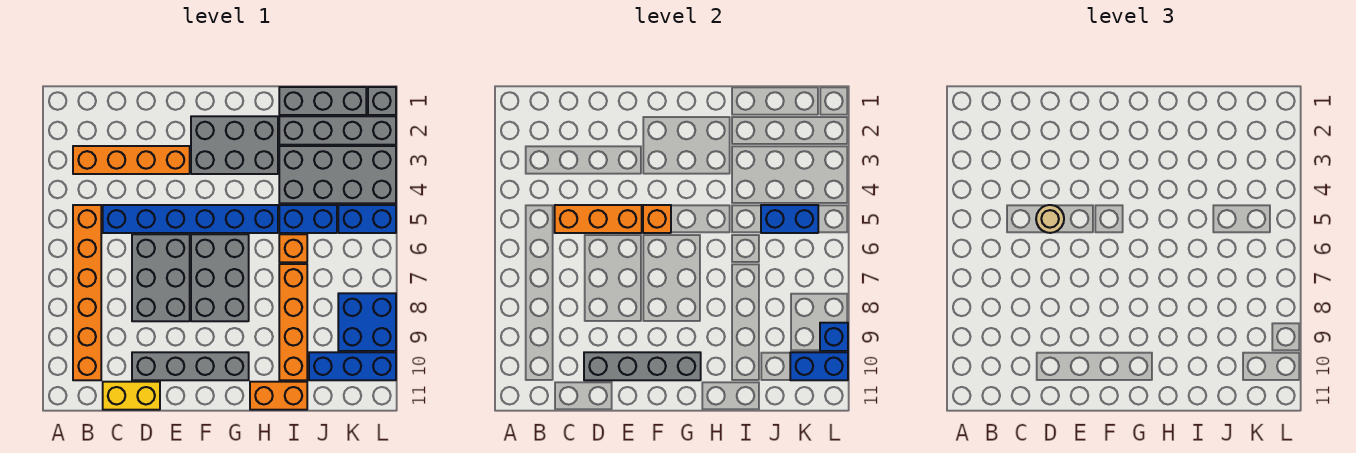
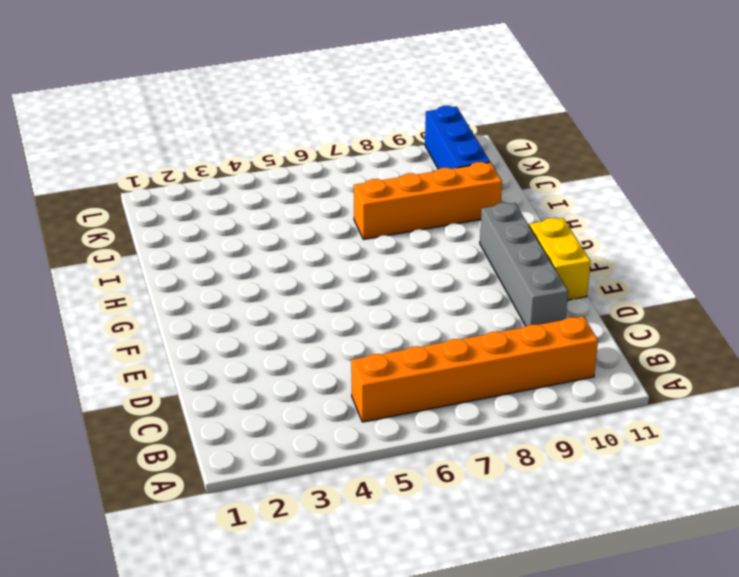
yellow brick E11:F11 level 1 -> yellow brick C11:D11 level 1
none -> orange brick B3:E3 level 1
none -> blue brick C5:H5 level 1
none -> grey brick D6:E8 level 1

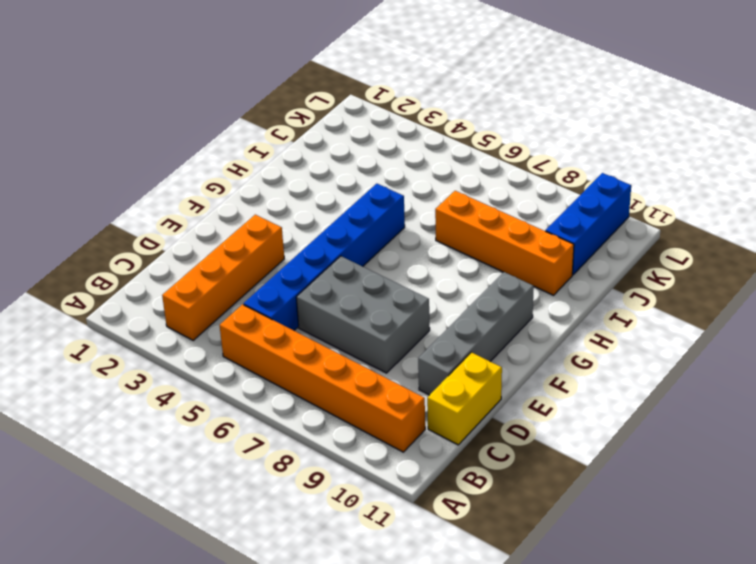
none -> grey brick F2:H3 level 1
none -> grey brick F6:G8 level 1
none -> orange brick H11:I11 level 1

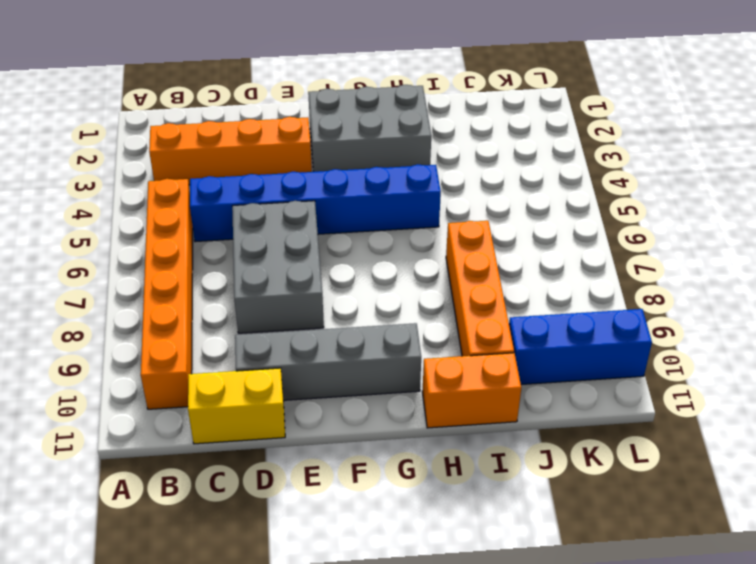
none -> grey brick F6:G8 level 1
none -> grey brick I1:K1 level 1
none -> grey brick I2:L2 level 1

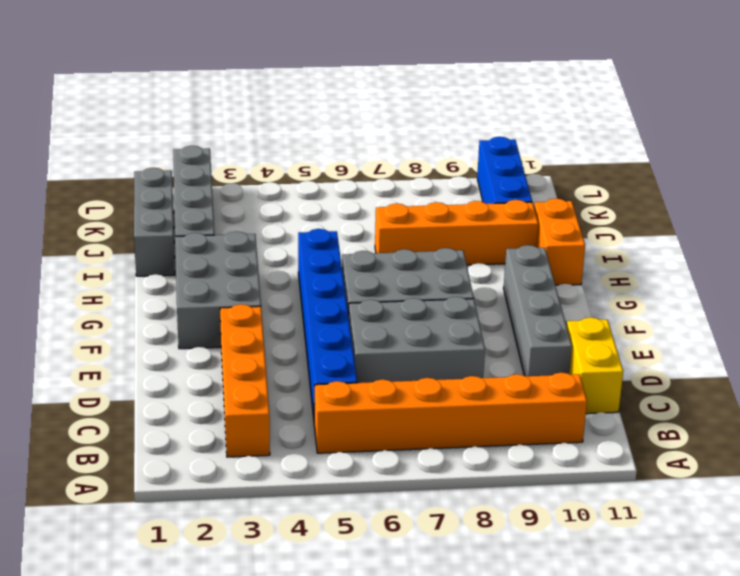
none -> grey brick I3:L4 level 1
none -> blue brick I5:J5 level 1
none -> orange brick I6 level 1

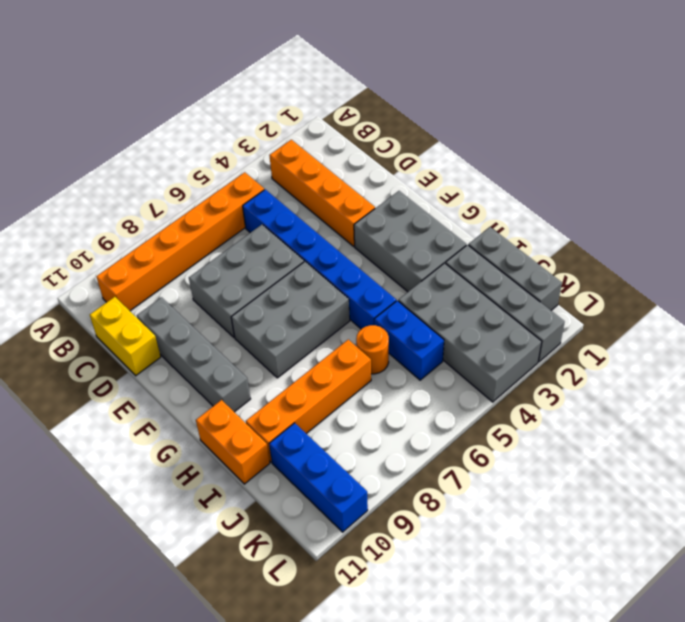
orange round brick I6 level 1 -> orange brick I6 level 1
none -> blue brick K5:L5 level 1
none -> blue brick K8:L9 level 1
none -> grey brick L1 level 1

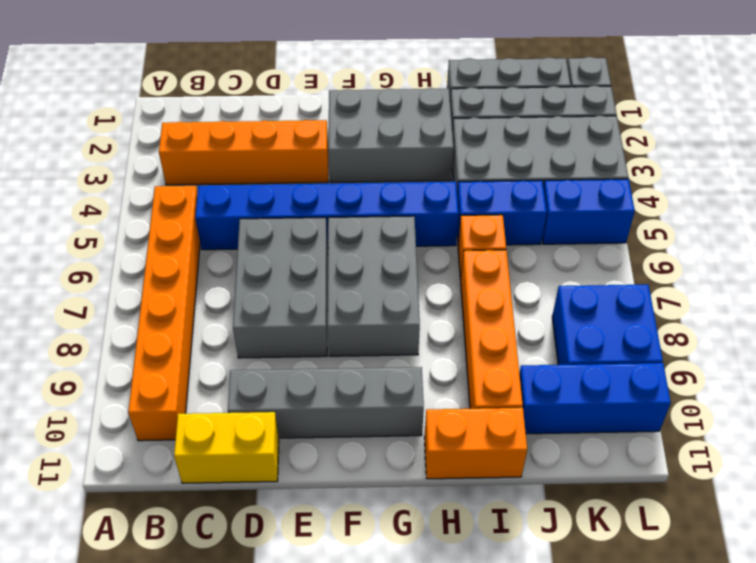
none -> orange brick C5:E5 level 2
none -> grey brick D10:G10 level 2
none -> orange brick F5 level 2

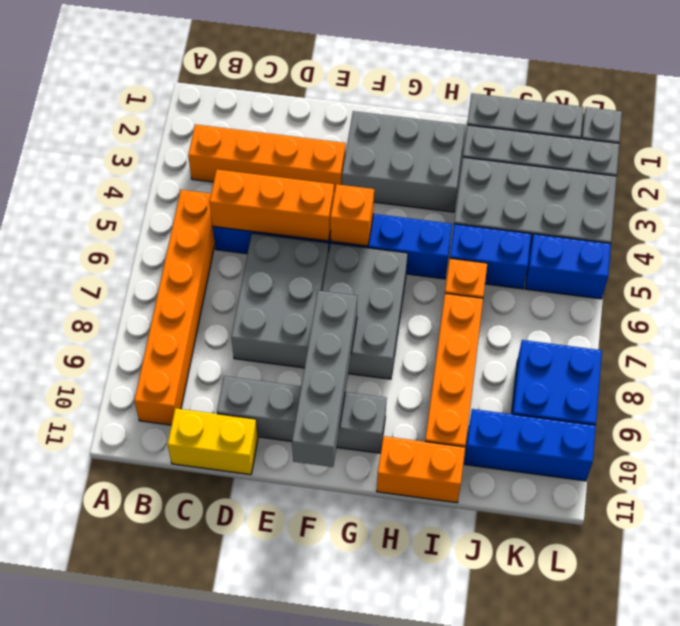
grey brick F8:F11 level 2 -> grey brick D10:G10 level 2
none -> blue brick J5:K5 level 2
none -> blue brick K10:L10 level 2
none -> blue brick L9 level 2

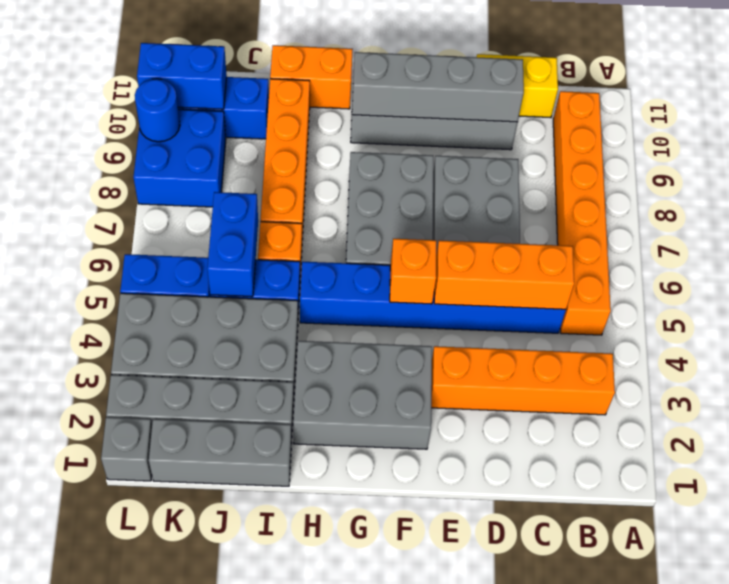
blue brick J5:J6 level 2 -> blue brick J5:K5 level 2
blue round brick L9 level 2 -> blue brick L9 level 2
none -> tan round brick D5 level 3

